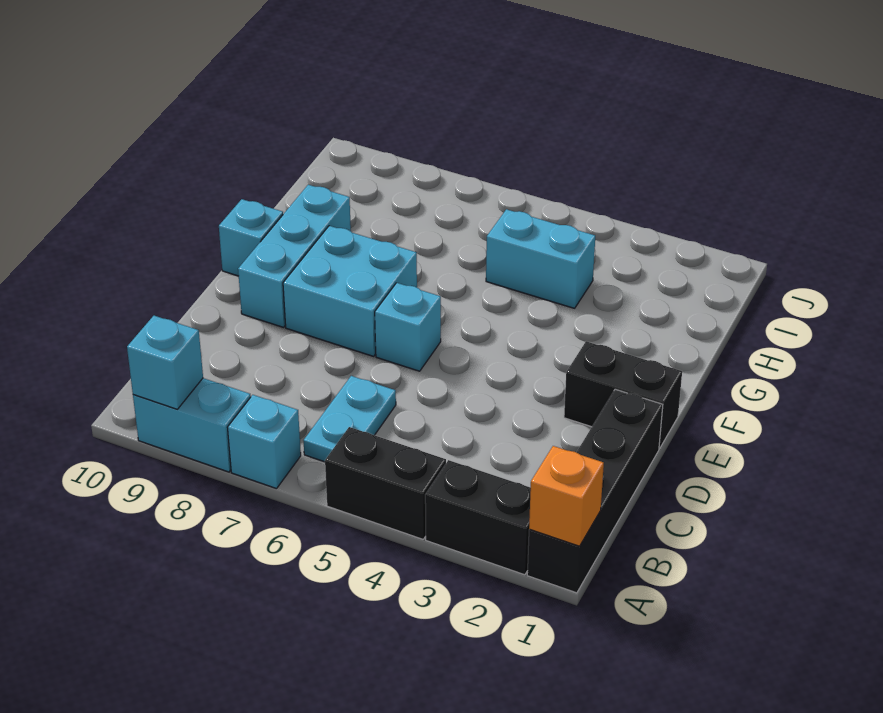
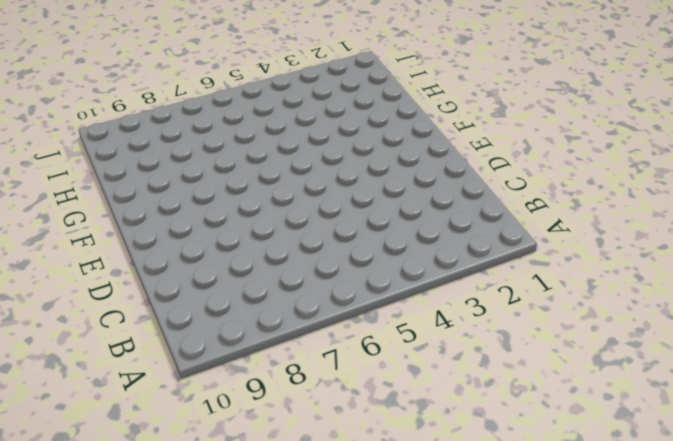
none -> black brick A1:D1 level 1
none -> black brick A2:A3 level 1
none -> black brick A4:A5 level 1

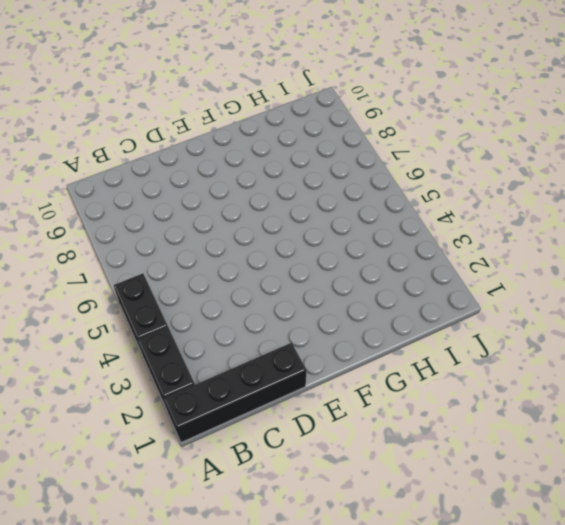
none -> cyan brick A7 level 1
none -> cyan brick A8:A9 level 1
none -> cyan plate B6:C6 level 1

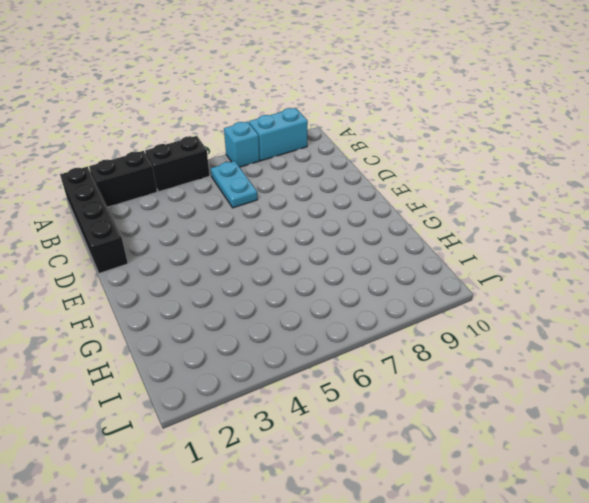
none -> black brick E1:E2 level 1
none -> cyan brick E6 level 1
none -> cyan brick E7:F8 level 1

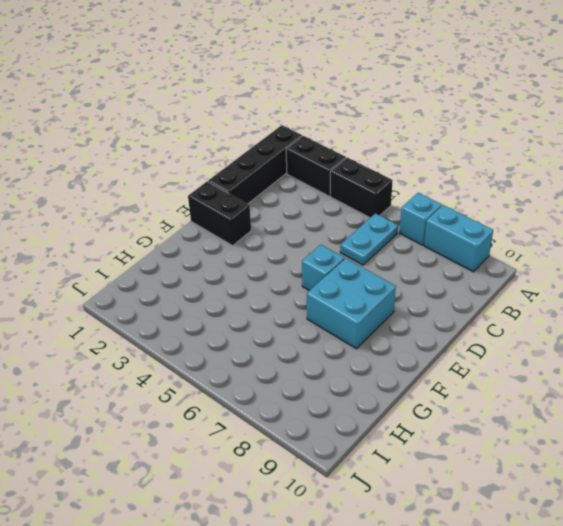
none -> cyan brick E9:G9 level 1
none -> cyan brick F10 level 1
none -> cyan brick H4:H5 level 1

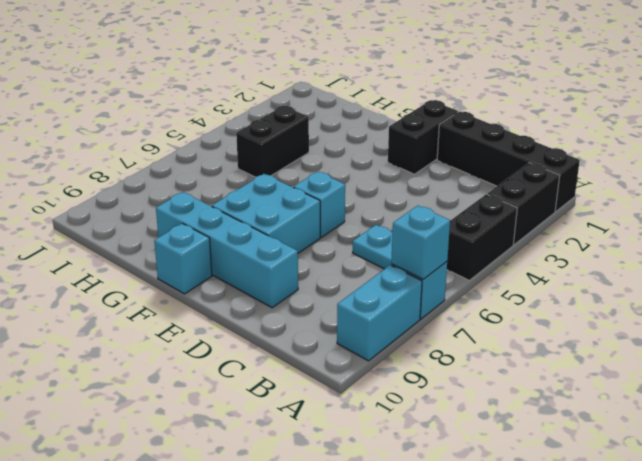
cyan brick A7 level 2 -> cyan brick A9 level 2
cyan brick D9:G9 level 1 -> cyan brick E9:G9 level 1
black brick H4:H5 level 1 -> cyan brick H4:H5 level 1
none -> orange brick A1 level 2

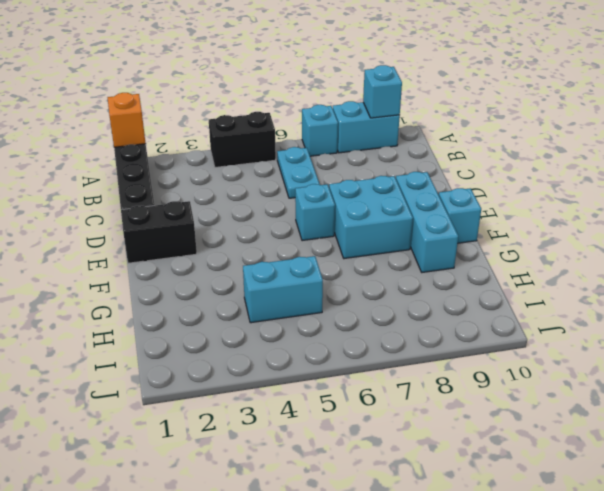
none -> black brick A2:A3 level 1

